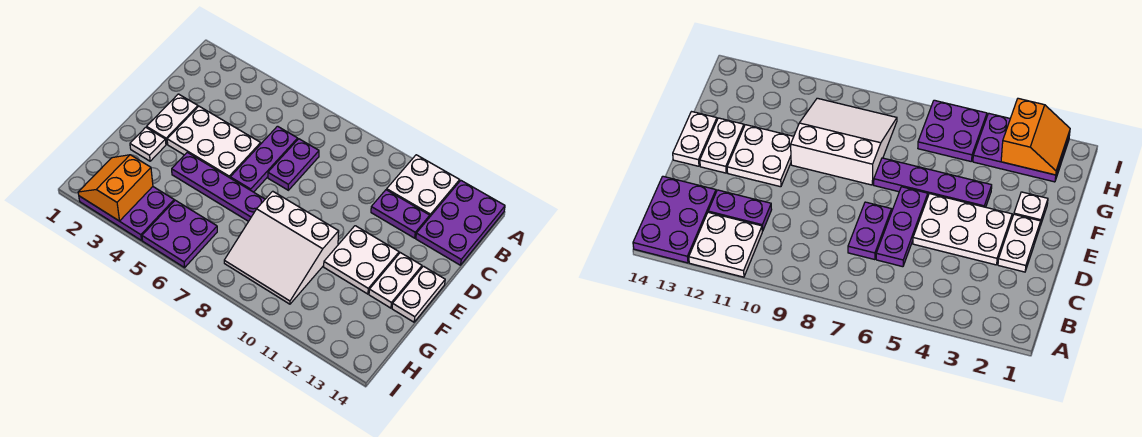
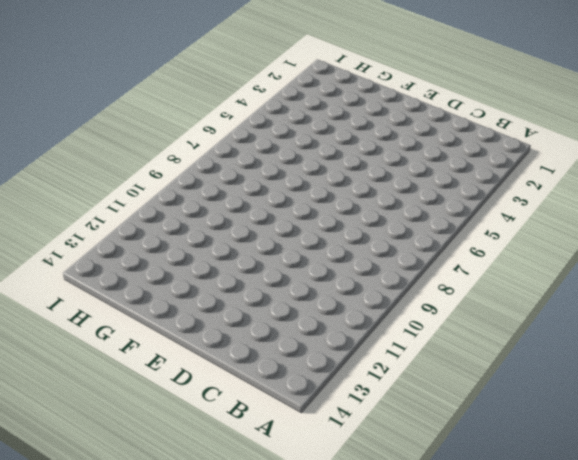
none -> white plate A11:B12 level 1
none -> purple plate A13:C14 level 1
none -> purple plate C6:E6 level 1

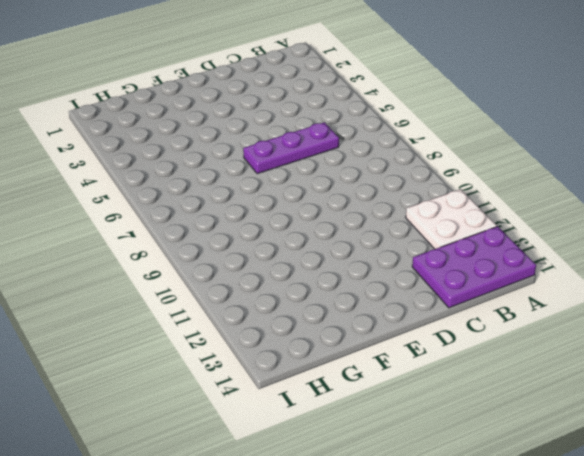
none -> purple plate C7:D7 level 1
none -> purple plate C11:C12 level 1
none -> white plate D2:E2 level 1

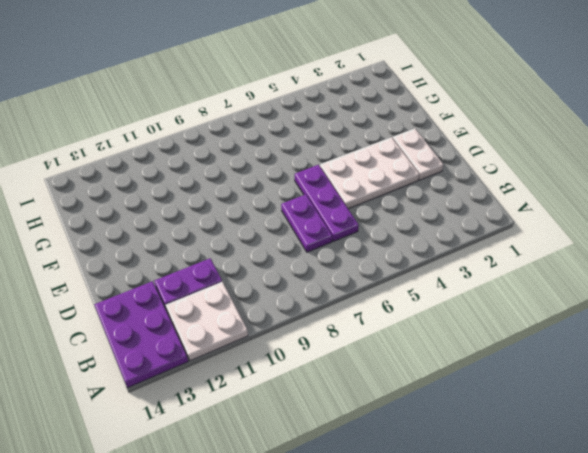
none -> white plate E11:F12 level 1
none -> white plate E13:F13 level 1
none -> white plate E14:F14 level 1

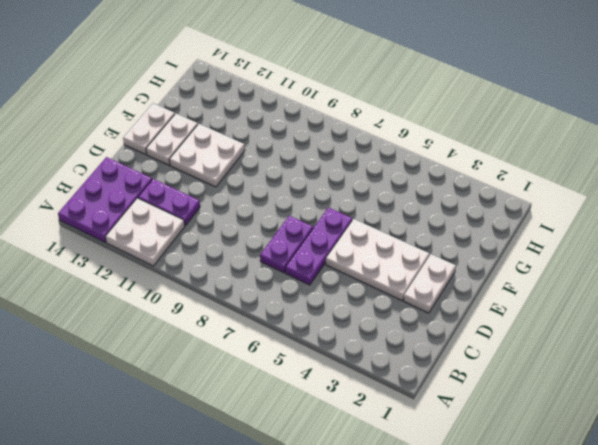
none -> white plate F2 level 1
none -> purple plate F4:F7 level 1
none -> white slope F8:H10 level 1 top F

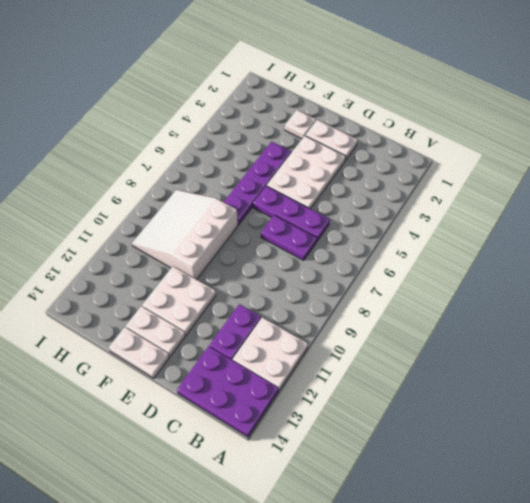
none -> purple plate H2:I4 level 1
none -> purple plate H5:I6 level 1
none -> orange slope H2:I3 level 2 top 3

